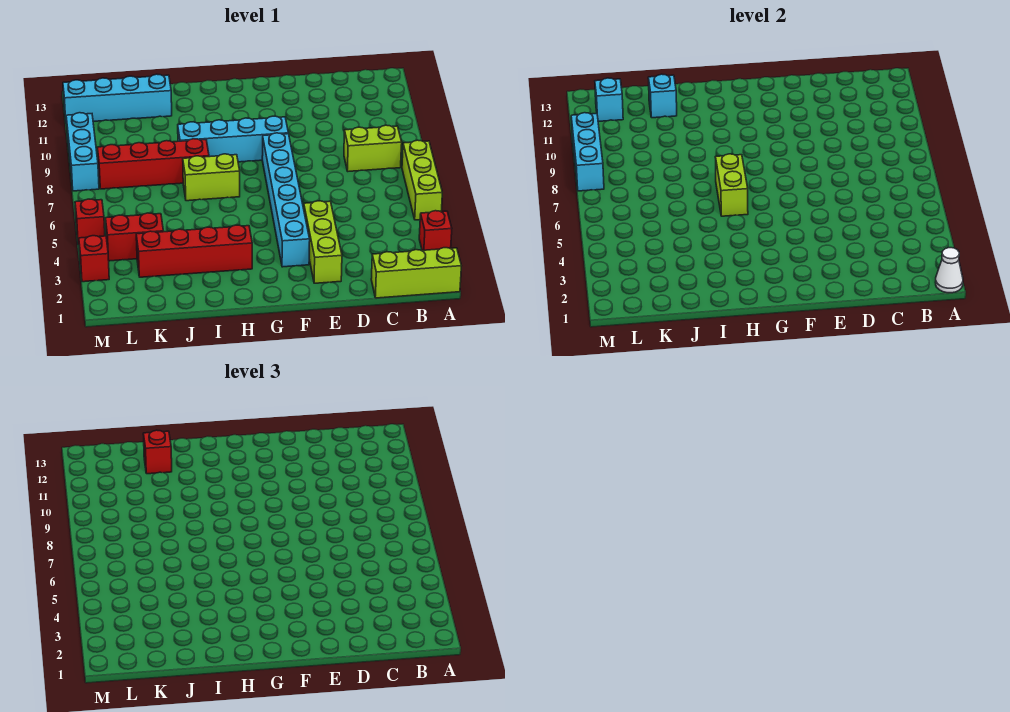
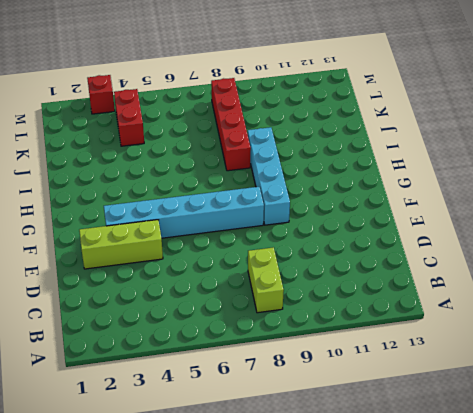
none -> lime brick A1:C1 level 1
none -> red brick A3 level 1
none -> lime brick A5:A7 level 1

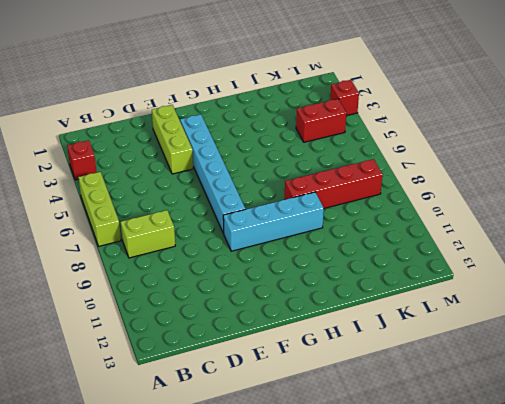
none -> lime brick A1:C1 level 1
none -> red brick H3:K3 level 1
none -> lime brick H7:I7 level 1

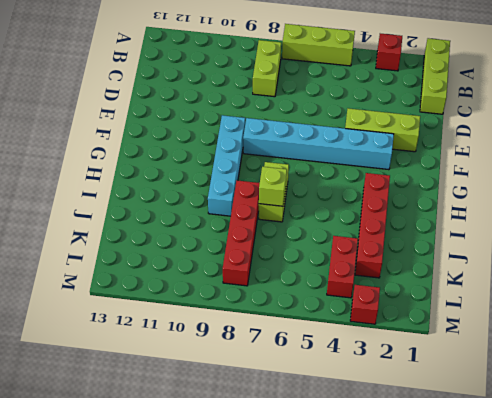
lime brick I7 level 2 -> none
none -> cyan brick J12:M12 level 1
none -> red brick M5 level 1
none -> cyan brick M8:M10 level 1

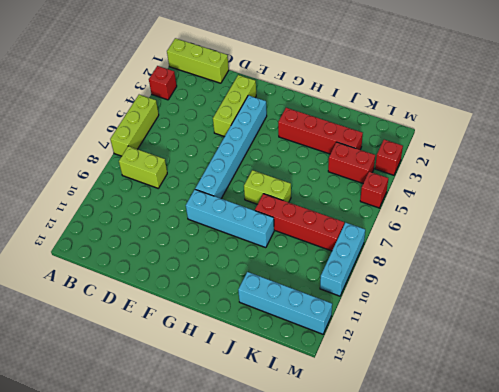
none -> white cone A1 level 2
none -> lime brick H6:H7 level 2
none -> cyan brick J12 level 2

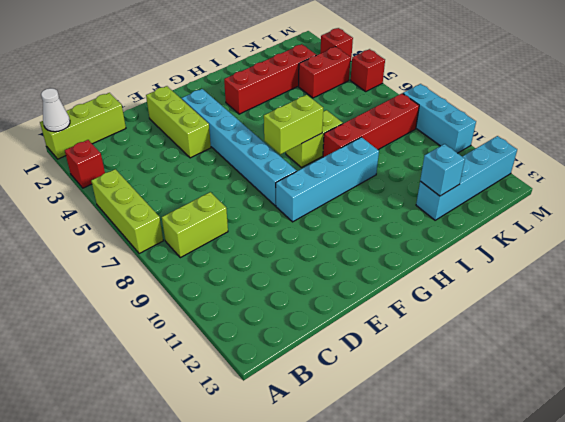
lime brick G7:H7 level 2 -> lime brick H6:H7 level 2
none -> cyan brick L12 level 2
none -> cyan brick M8:M10 level 2
none -> red brick J12 level 3

